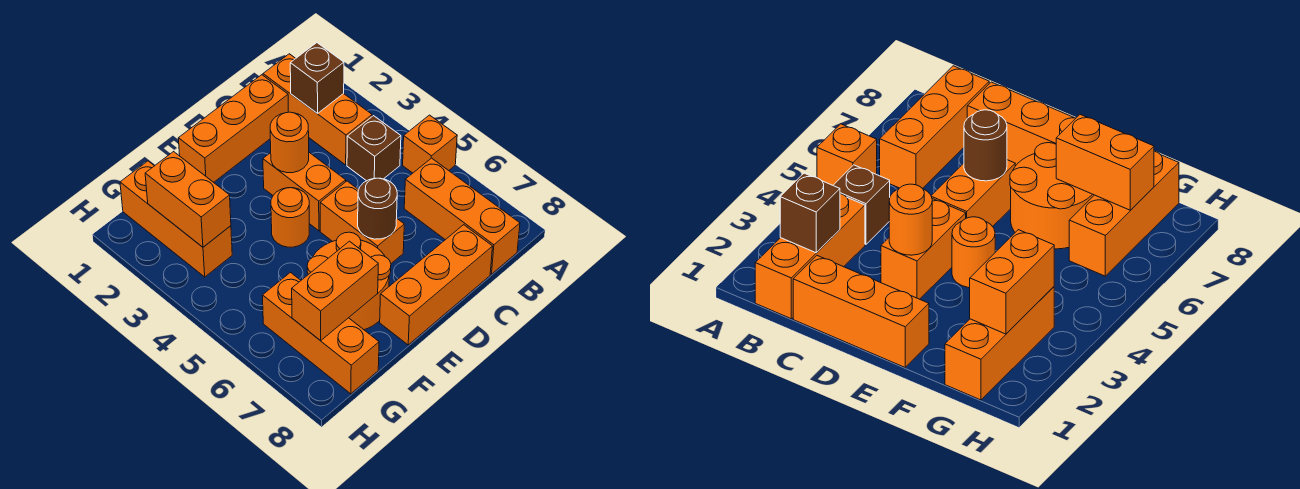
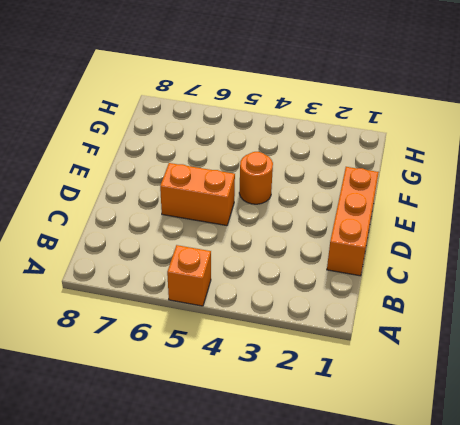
none -> orange brick B1:B3 level 1
none -> brown brick B4 level 1
none -> orange brick B6:B8 level 1

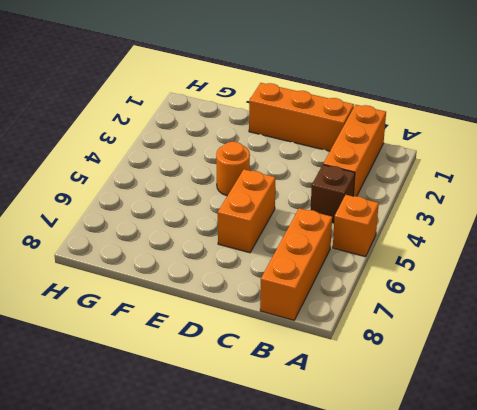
none -> orange brick C8:E8 level 1
none -> orange brick D3:D4 level 1
none -> orange round brick E6:F7 level 1

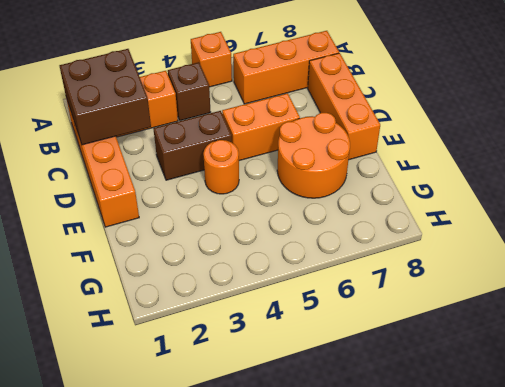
brown brick B1:C2 level 2 -> brown brick B2 level 2
brown brick D3:D4 level 1 -> orange brick D3:D4 level 1
none -> orange brick G1:G3 level 1
none -> orange brick G6:G8 level 1
none -> orange round brick D3 level 2

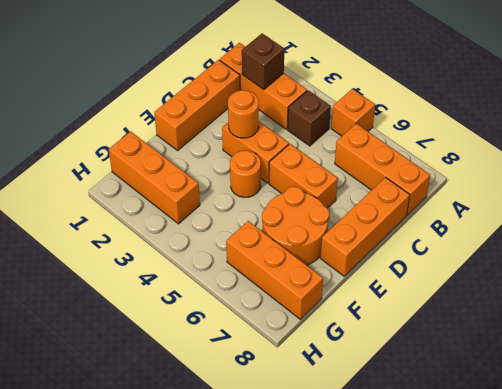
none -> brown round brick D6 level 2
none -> orange brick F7:G7 level 2
none -> orange brick G2:G3 level 2

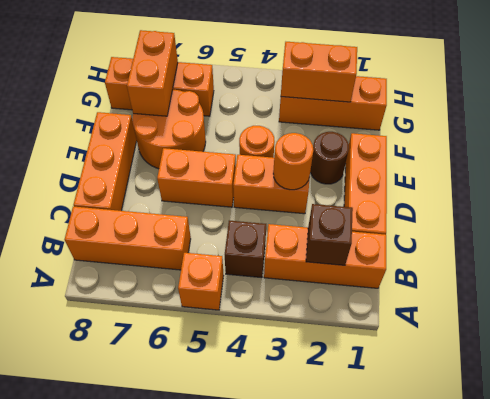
brown round brick E2 level 1 -> brown round brick D6 level 2

